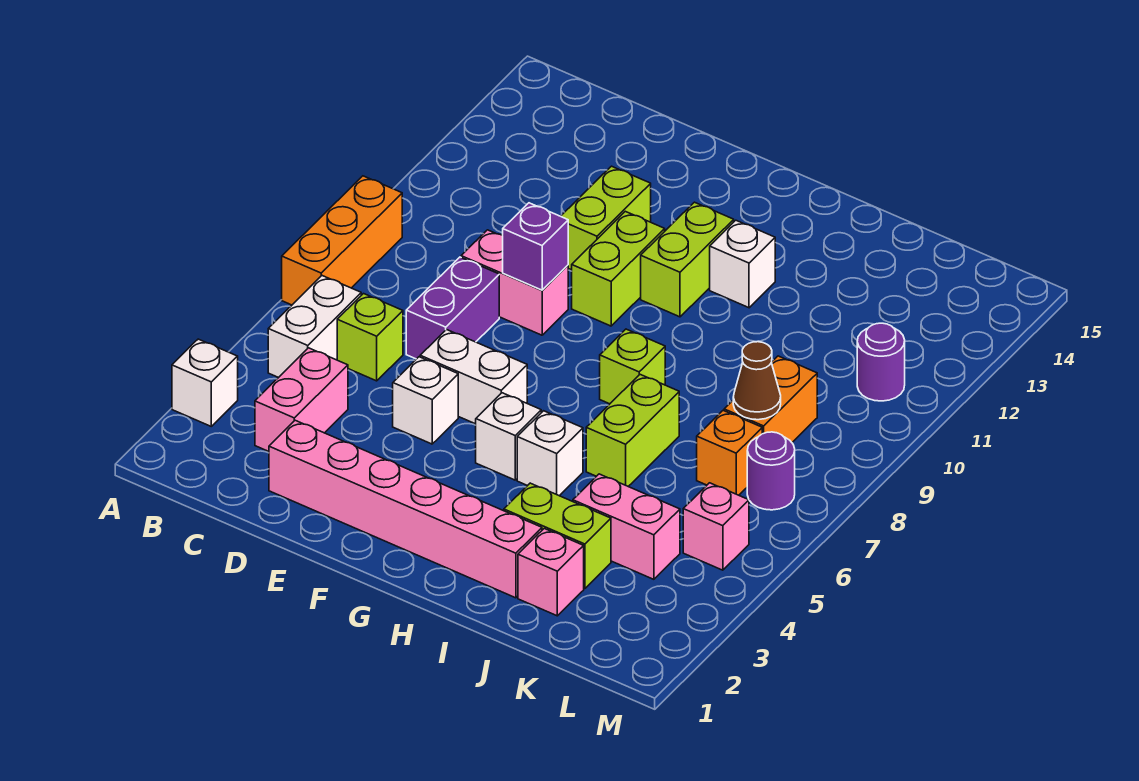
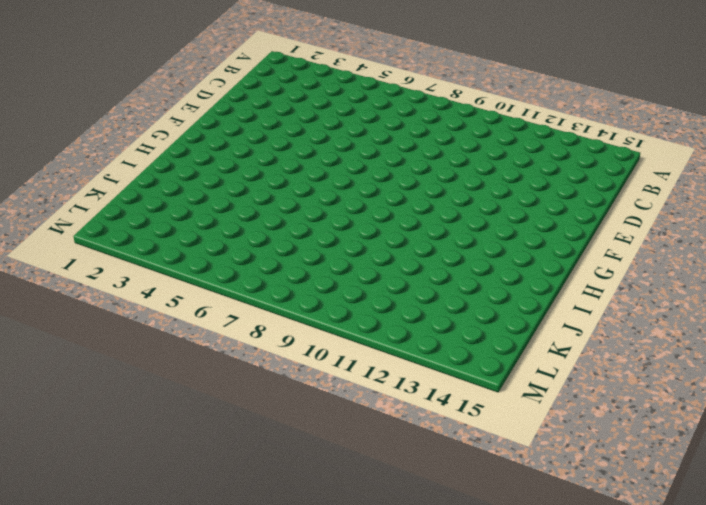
none -> white brick A3 level 1
none -> orange brick A7:A9 level 1
none -> white brick B5:B6 level 1

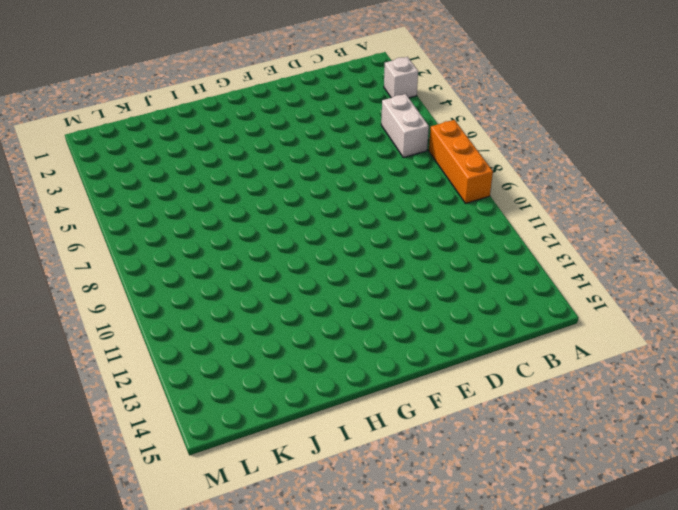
none -> pink brick C3:C4 level 1
none -> lime brick C6 level 1
none -> pink brick D2:I2 level 1

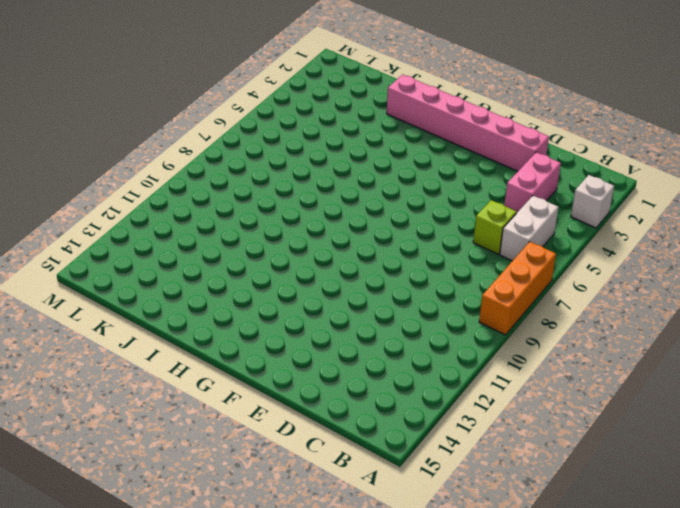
none -> purple brick D7:D8 level 1
none -> pink brick D9:E9 level 1
none -> white brick E5 level 1

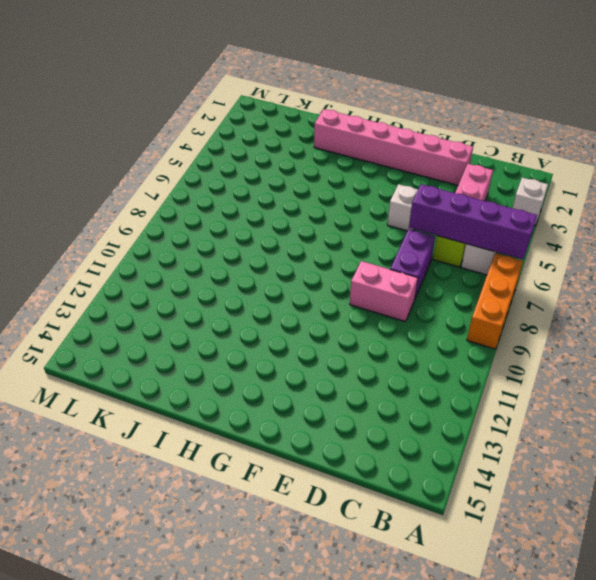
purple brick A6:D6 level 2 -> none
none -> white brick E6:F6 level 1
none -> lime brick E11:E12 level 1
none -> lime brick F10:F11 level 1

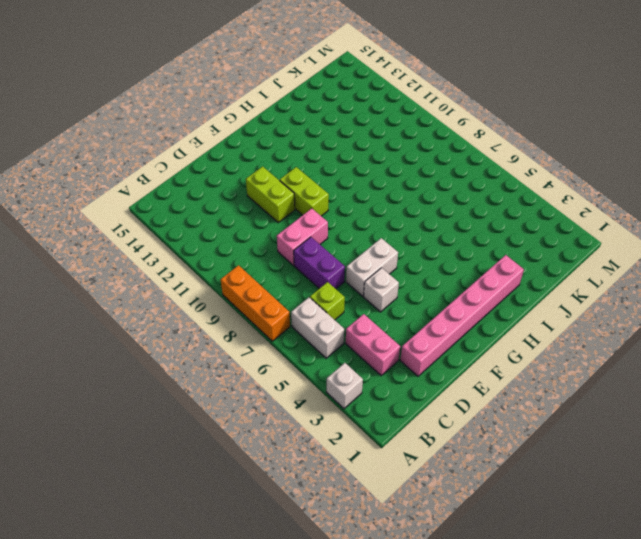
none -> white brick G5 level 1
none -> lime brick G11:G12 level 1
none -> white brick H5 level 1

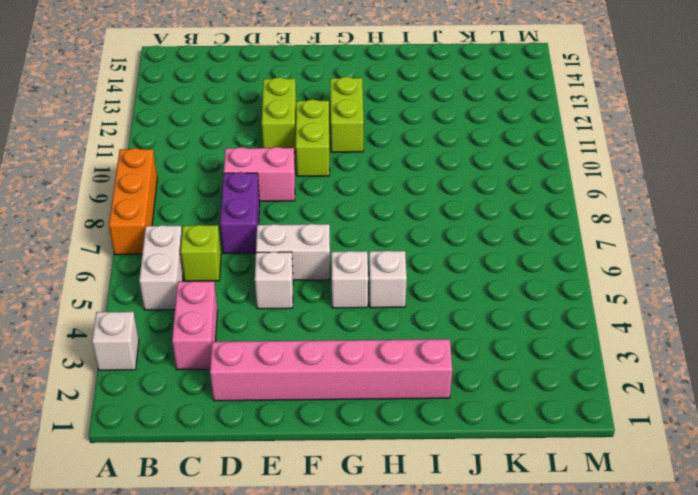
none -> lime brick H8 level 1
none -> white brick H12 level 1
none -> lime brick I3:J3 level 1

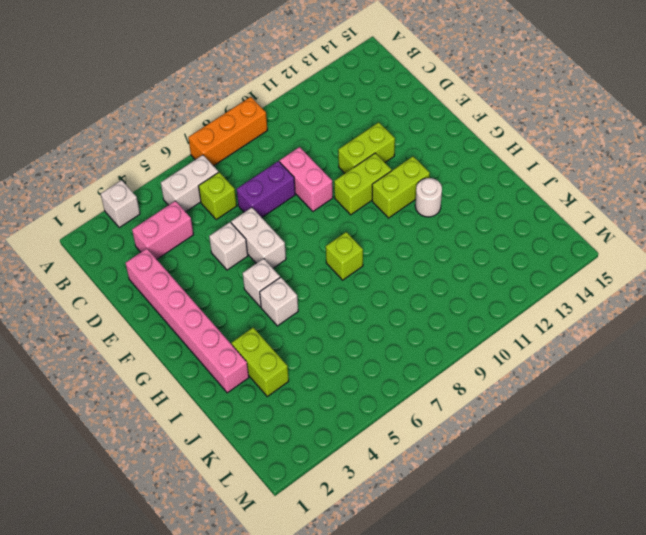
white round brick H12 level 1 -> white brick H12 level 1
none -> lime brick I6:I7 level 1
none -> pink brick J2 level 1
none -> pink brick J4:K4 level 1

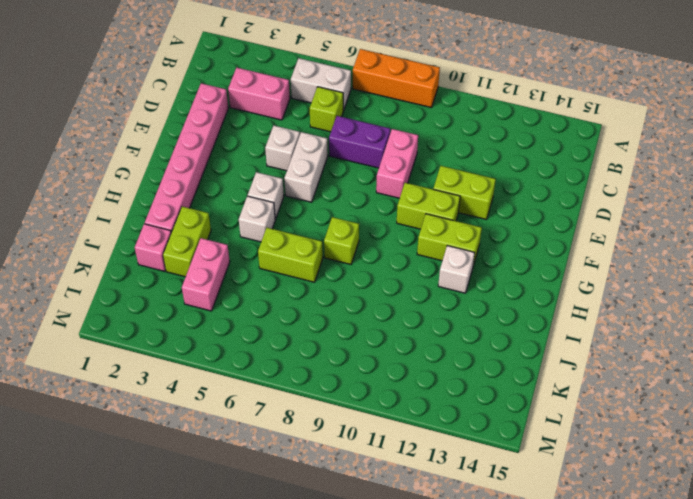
none -> white brick A3 level 1
none -> orange brick K7 level 1
none -> orange brick K8:K9 level 1

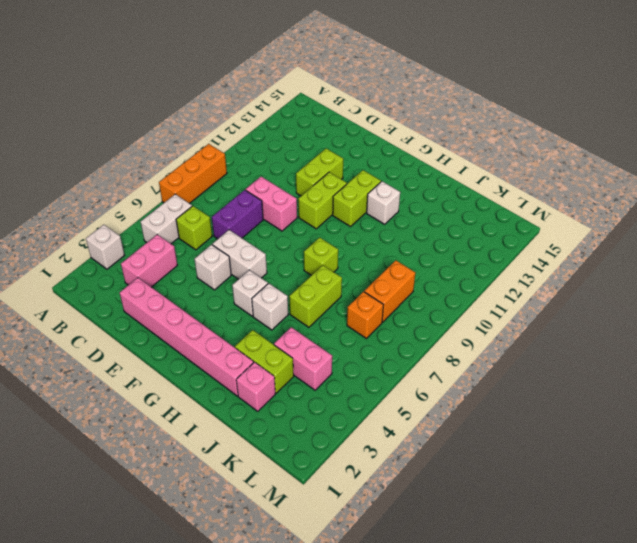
none -> pink brick L5 level 1
none -> purple round brick L7 level 1
none -> purple round brick L11 level 1

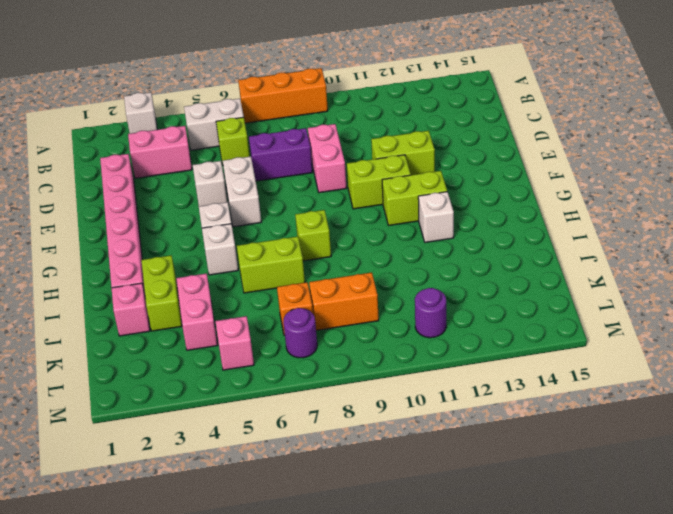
none -> purple brick E9 level 2
none -> brown cone K8 level 2

